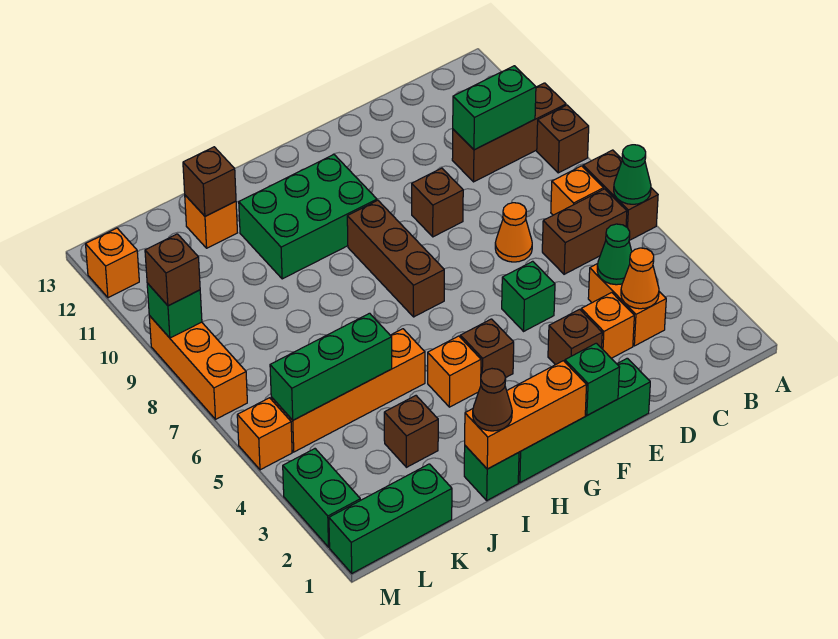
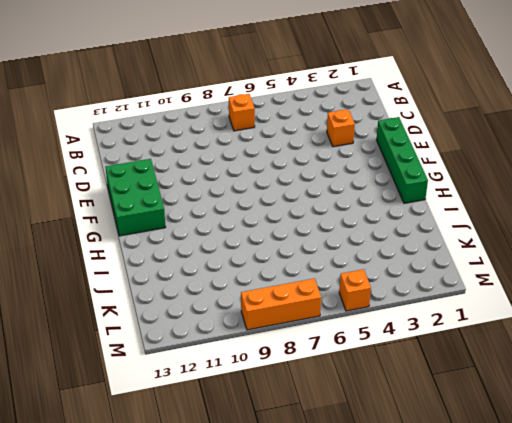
green brick E12:G13 level 1 -> green brick G10:I11 level 1
none -> brown brick A6:A7 level 1
none -> brown brick A9 level 1
none -> brown brick A10:C10 level 1
none -> brown brick B6:C6 level 1

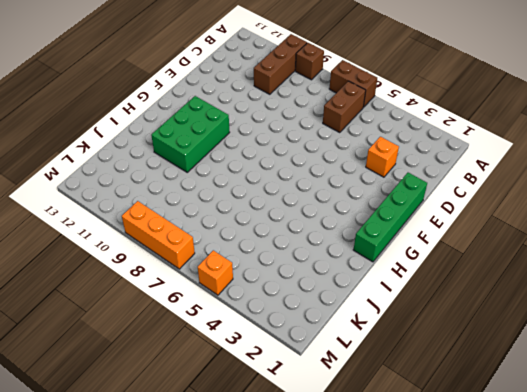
none -> orange brick B7 level 1
none -> orange brick C3:C4 level 1
none -> orange cone D7 level 1
none -> brown brick E3 level 1

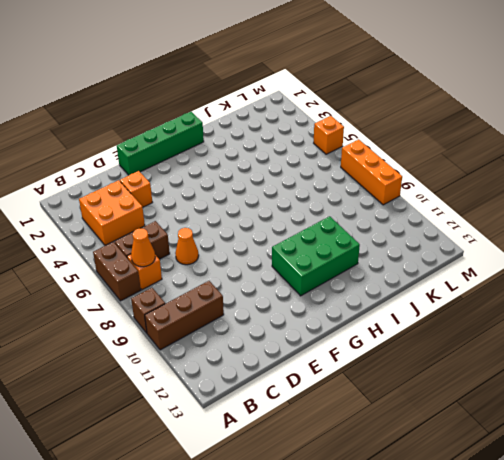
orange brick B3:C4 level 1 -> orange brick C3:C4 level 1
orange cone B7 level 2 -> orange cone C3 level 2
none -> brown brick E3 level 1
none -> green brick E5 level 1
none -> brown brick E9 level 1
none -> brown brick G4 level 1

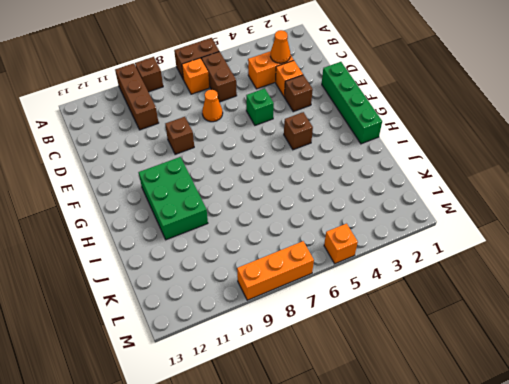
none -> brown brick G7:G9 level 1
none -> orange brick H4 level 1
none -> green brick I1 level 1
none -> orange brick I5:L5 level 1

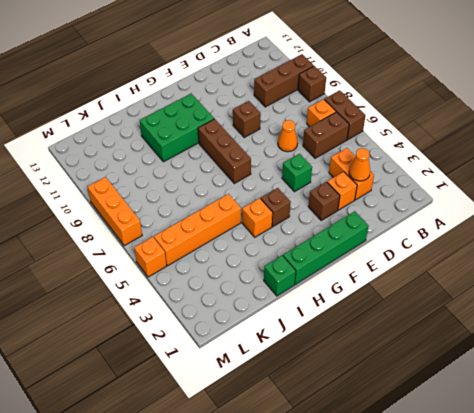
none -> brown brick J3 level 1
none -> orange brick J12 level 1
none -> green brick K1:M1 level 1
none -> green brick M2:M3 level 1

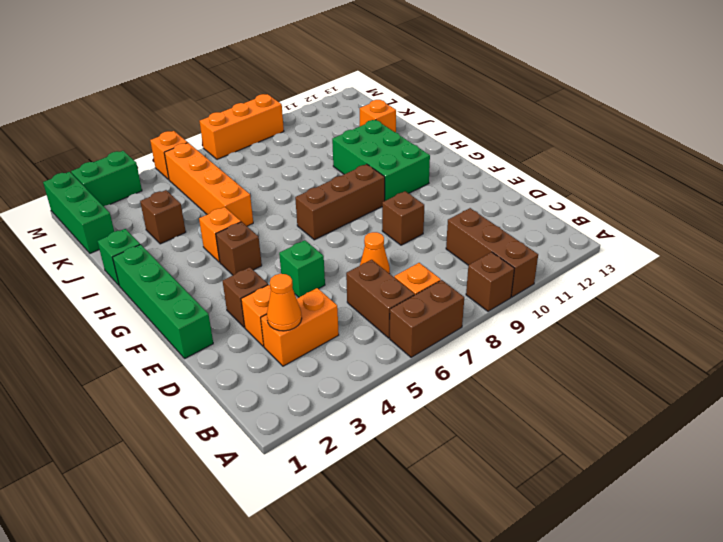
none -> orange brick M12 level 1
none -> green cone A6 level 2
none -> green brick B10:C10 level 2
none -> green cone C4 level 2

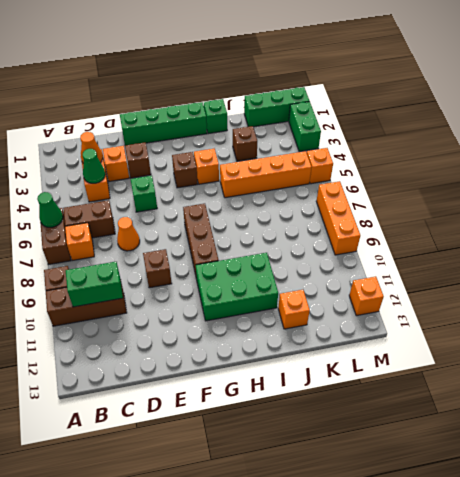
none -> green brick F1 level 2
none -> orange brick G1:I1 level 2
none -> green brick J5:L5 level 2
none -> brown brick J12 level 2

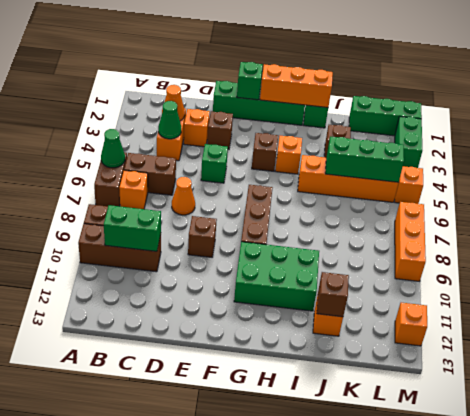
none -> green brick M9 level 2
none -> brown cone I1 level 3
none -> brown brick M9 level 3

